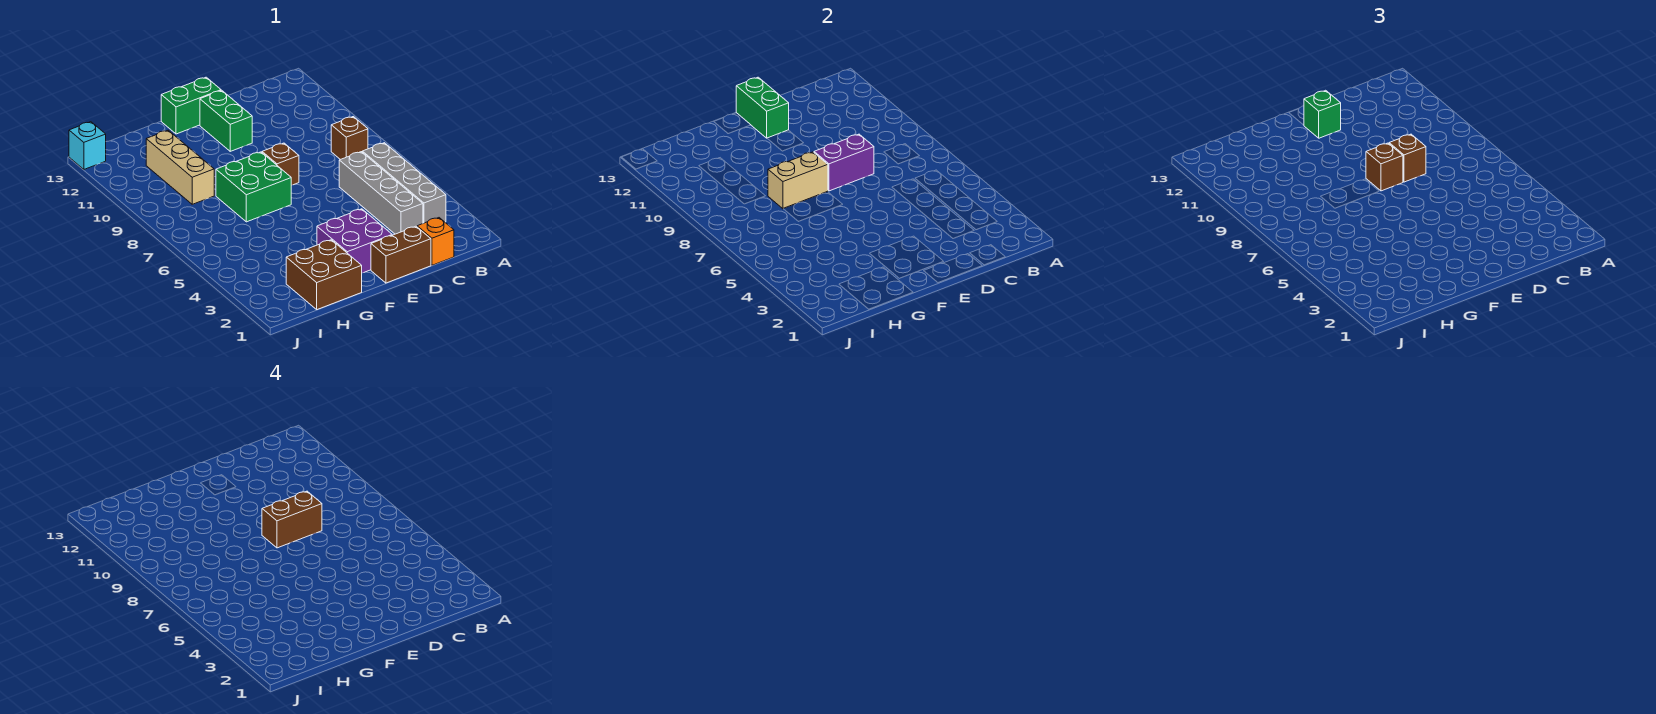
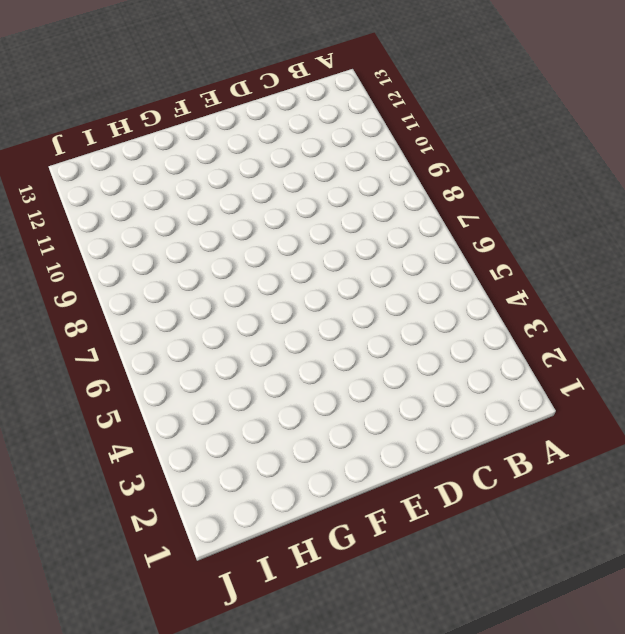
none -> grey brick B3:B6 level 1
none -> brown brick B8 level 1
none -> orange brick C1 level 1

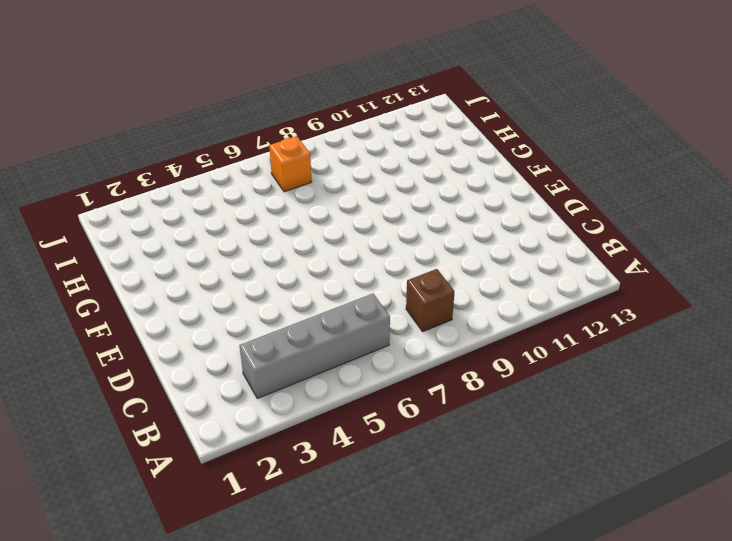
orange brick I7 level 1 -> orange brick C1 level 1
none -> grey brick C3:C6 level 1
none -> brown brick D1:E1 level 1
none -> purple brick E2:F3 level 1

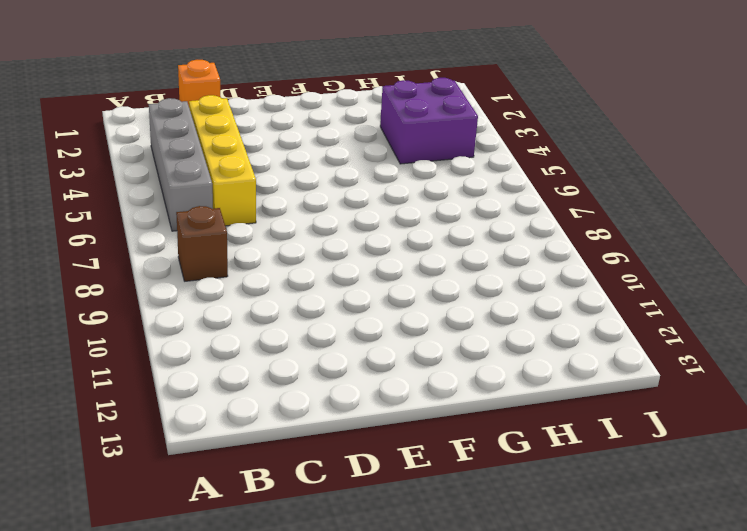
yellow brick C3:C6 level 1 -> grey brick C3:C6 level 1
purple brick H3:I4 level 1 -> purple brick E2:F3 level 1
none -> brown brick D1:E1 level 1
none -> brown brick E8 level 1
none -> green brick E11:E12 level 1

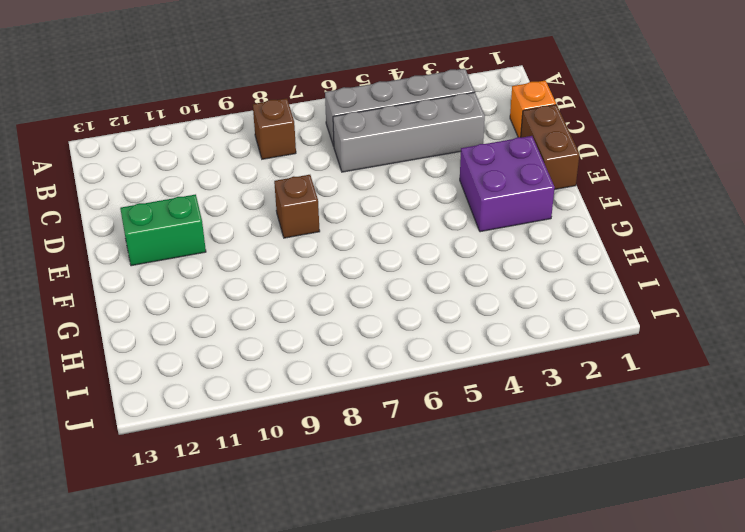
none -> green brick E13:F13 level 1
none -> green brick F7:G8 level 1
none -> brown brick G1:H2 level 1

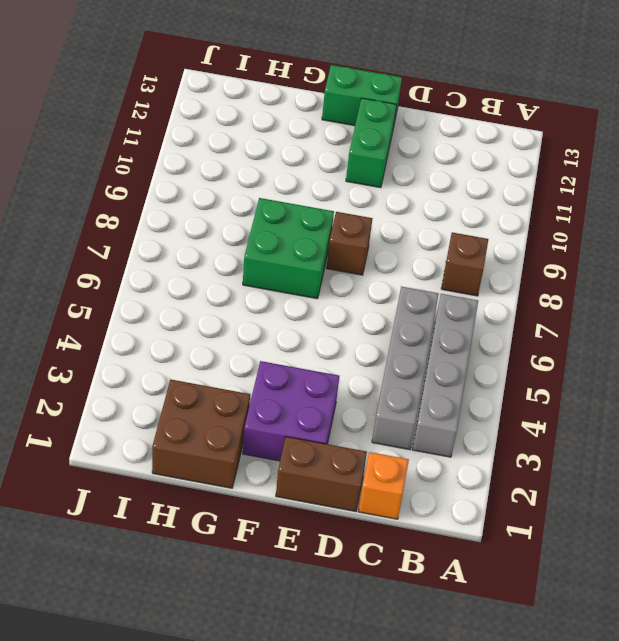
none -> tan brick H9:H11 level 1
none -> cyan brick J13 level 1
none -> purple brick D8:E8 level 2

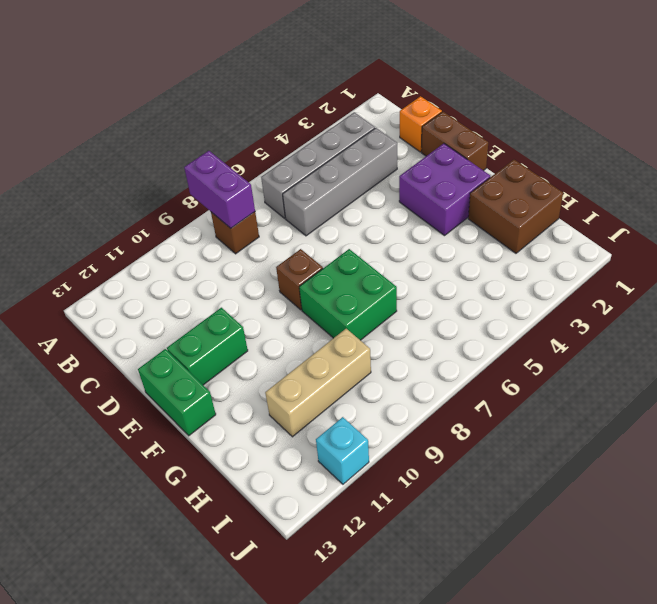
purple brick A8:B8 level 2 -> purple brick D8:E8 level 2
cyan brick J11 level 1 -> cyan brick J13 level 1
none -> green brick E12:E13 level 2
none -> tan brick F8:G8 level 2
none -> brown brick D8 level 3

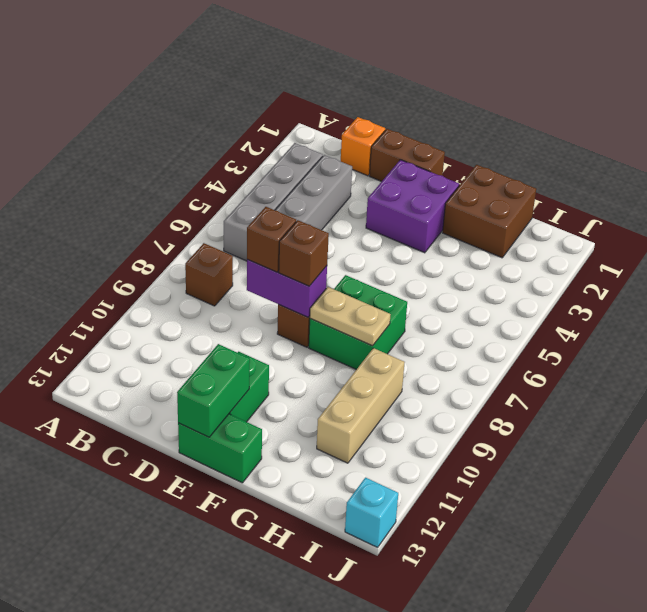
tan plate F8:G8 level 2 -> tan brick F8:G8 level 2
none -> green brick E12 level 3
none -> brown brick D8:E8 level 4

